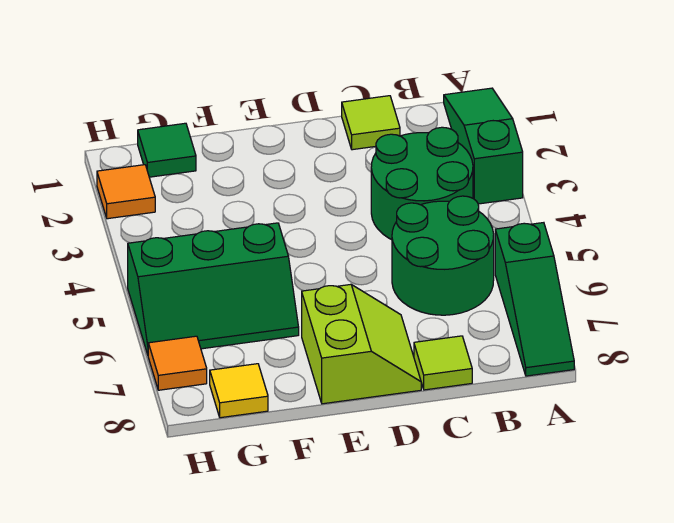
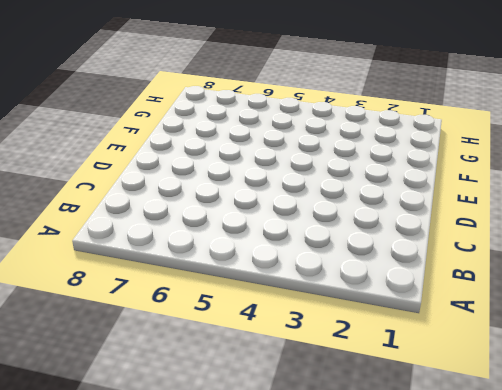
none -> green slope A1:A3 level 1 top 3
none -> green slope A6:A8 level 1 top 6
none -> green round brick B3:C4 level 1

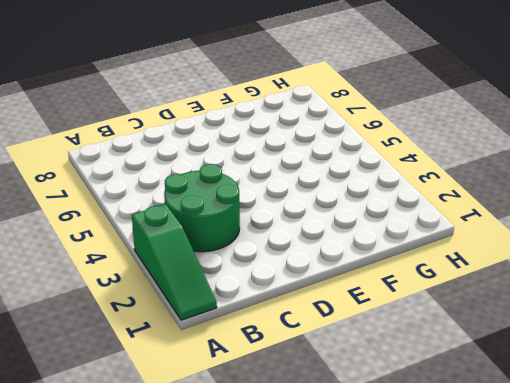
none -> green slope A6:A8 level 1 top 6
none -> green round brick B5:C6 level 1
none -> lime tile C1 level 1

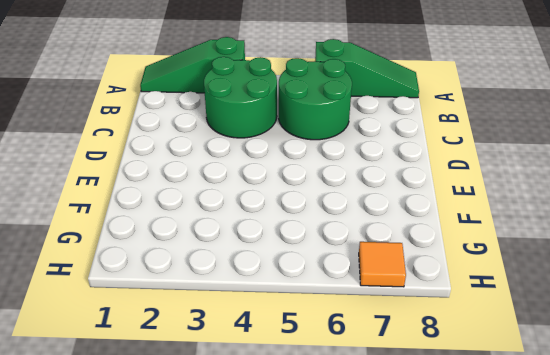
none -> lime tile C1 level 1
none -> lime tile C8 level 1
none -> lime slope D7:E8 level 1 top E

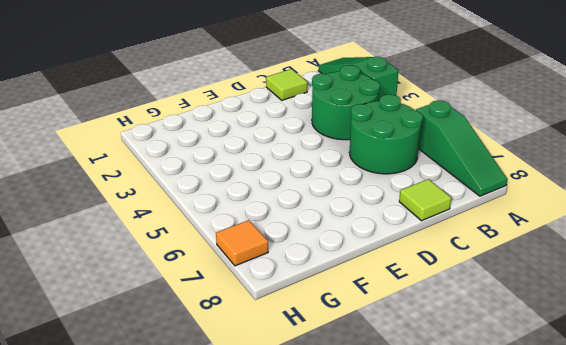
none -> lime slope D7:E8 level 1 top E
none -> green slope F5:H6 level 1 top 5
none -> green tile G1 level 1

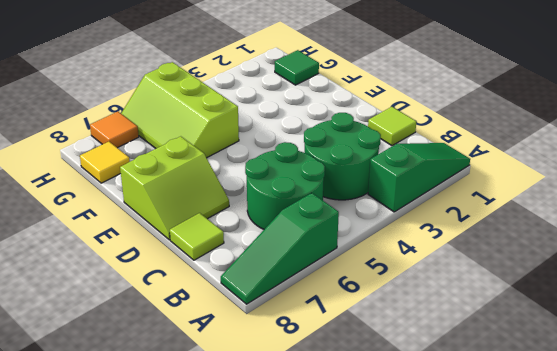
lime slope F5:H6 level 1 top 5 -> green slope F5:H6 level 1 top 5
none -> orange tile H2 level 1

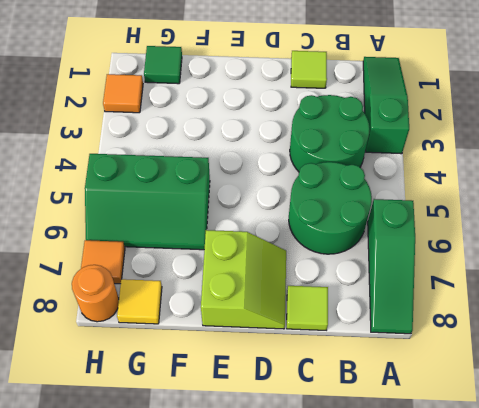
orange round brick H8 level 1 -> none

